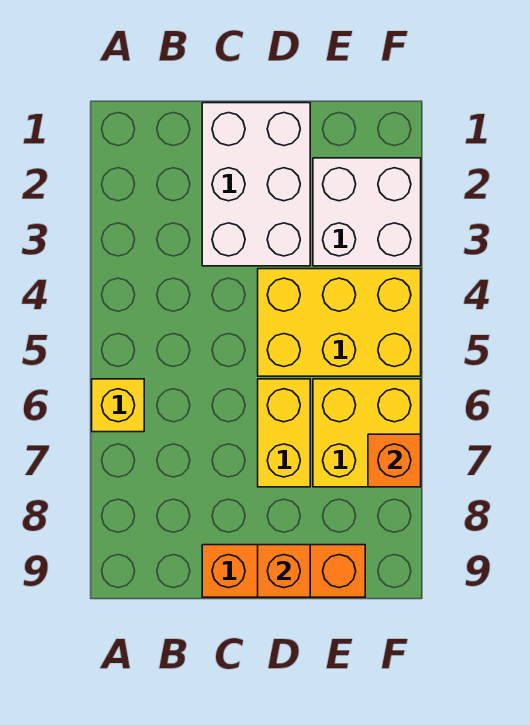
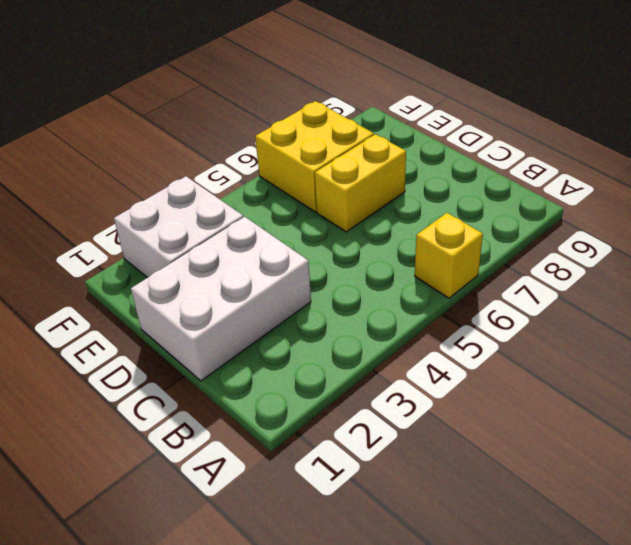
none -> orange brick C9:E9 level 1
none -> yellow brick D4:F5 level 1

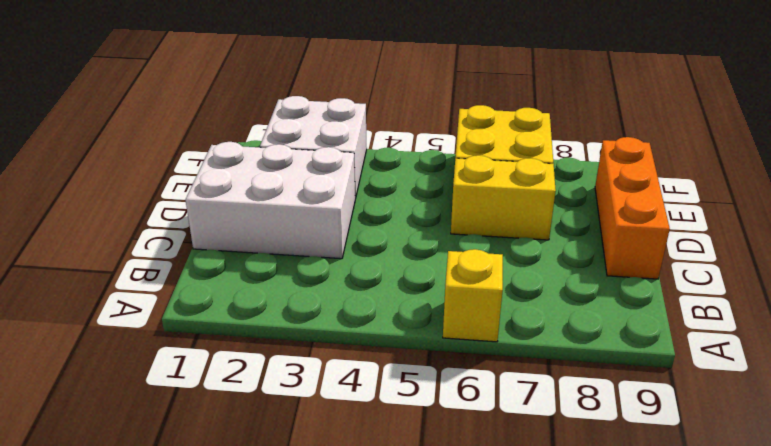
none -> yellow brick D4:F5 level 1
none -> orange brick D9 level 2

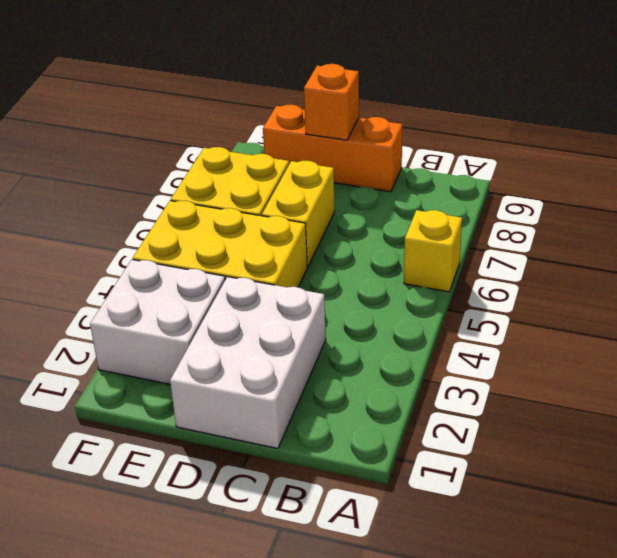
none -> orange brick F7 level 2

